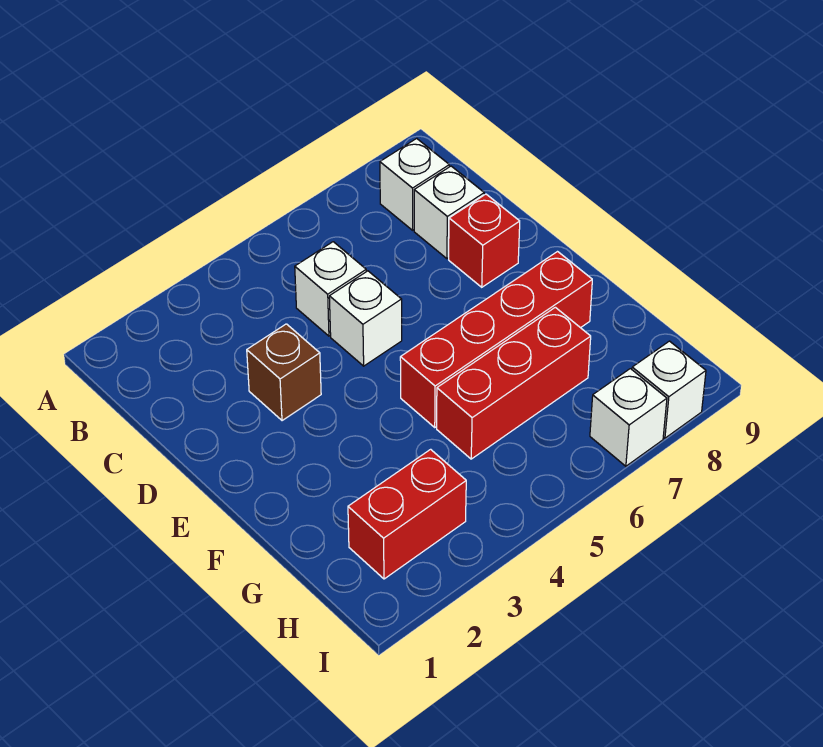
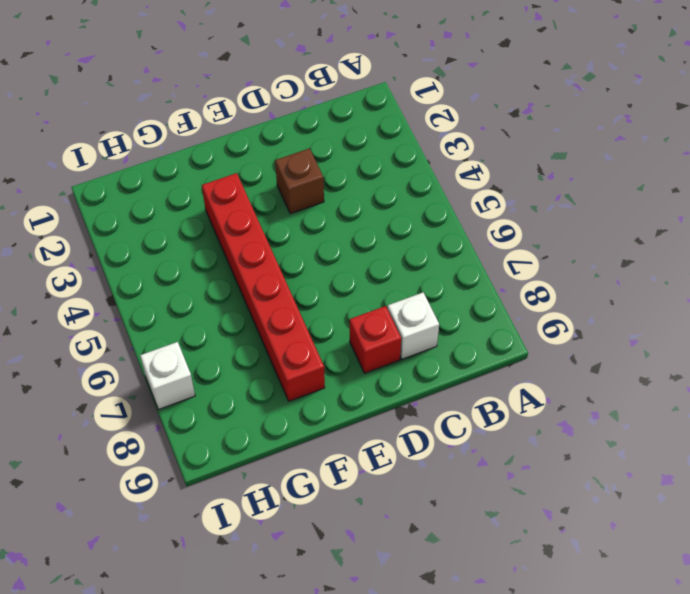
red brick F3:F8 level 1 -> red brick F5:F8 level 1
none -> white brick B8 level 1
none -> white brick C5 level 1

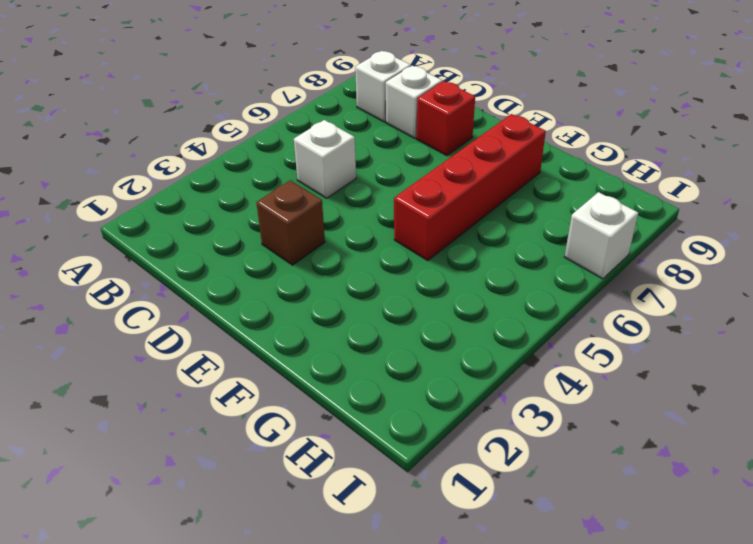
none -> white brick D5 level 1
none -> red brick G5:G7 level 1

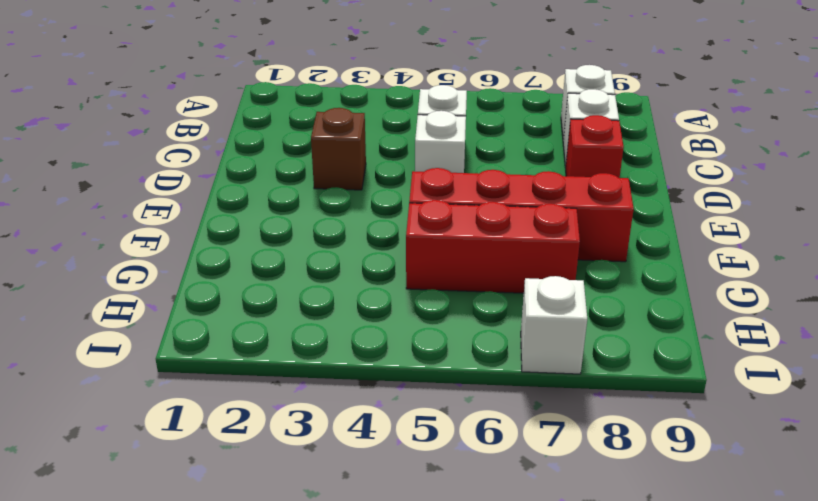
none -> red brick H2:H3 level 1
none -> white brick I8 level 1

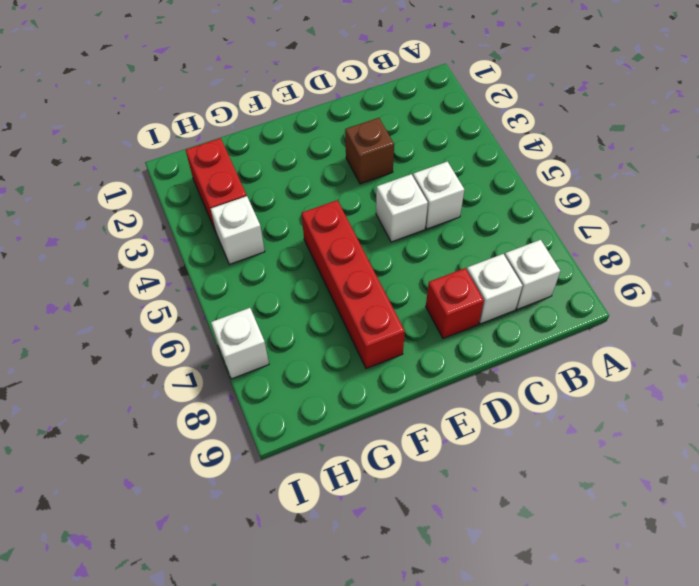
white brick H4 level 1 -> white brick I8 level 1
none -> red brick G5:G7 level 1

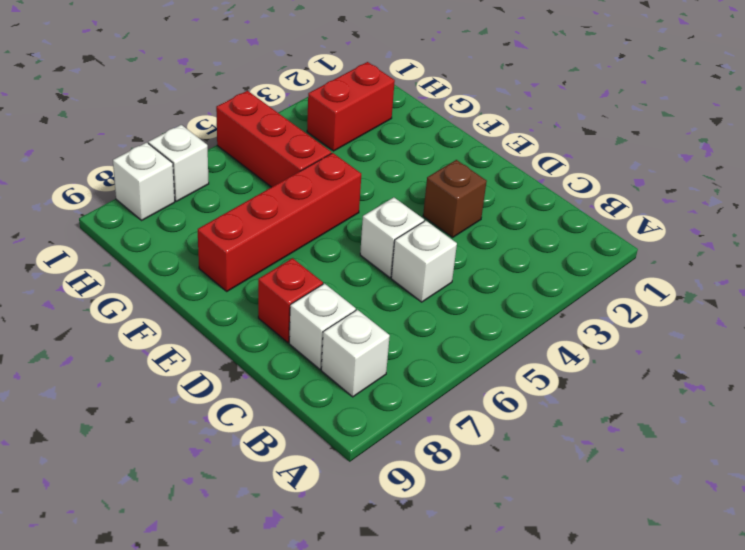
red brick G5:I5 level 1 -> red brick G5:G7 level 1

